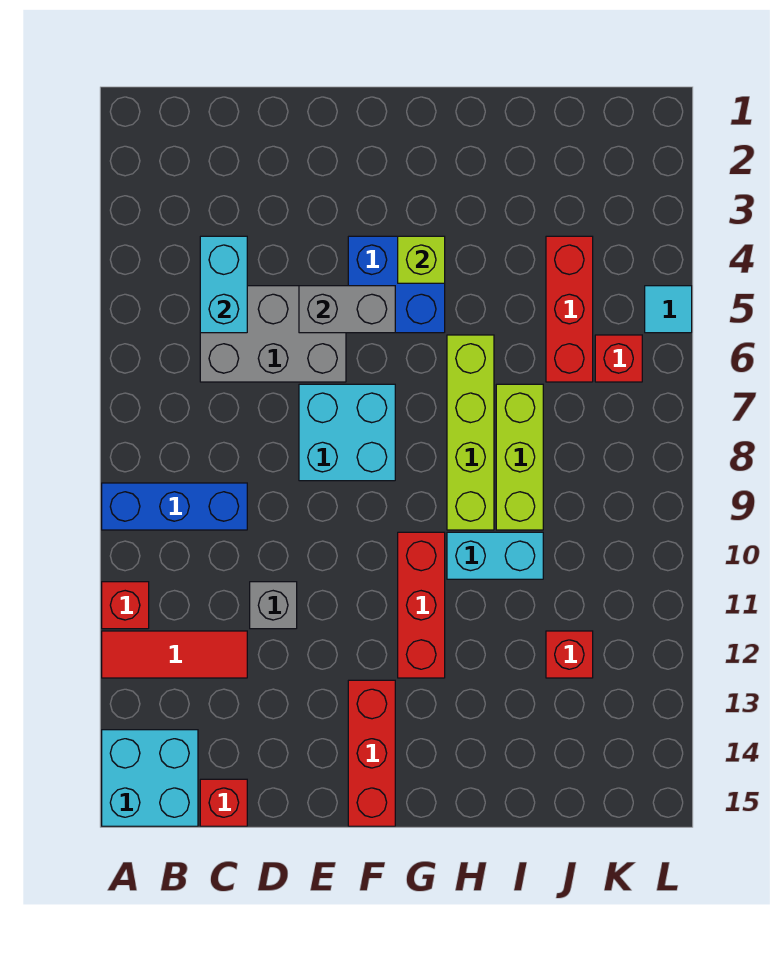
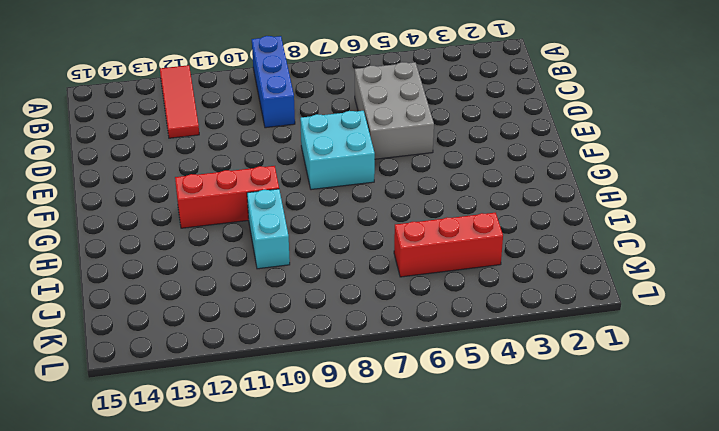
none -> red brick A11 level 1
none -> cyan brick A14:B15 level 1
none -> red brick C15 level 1

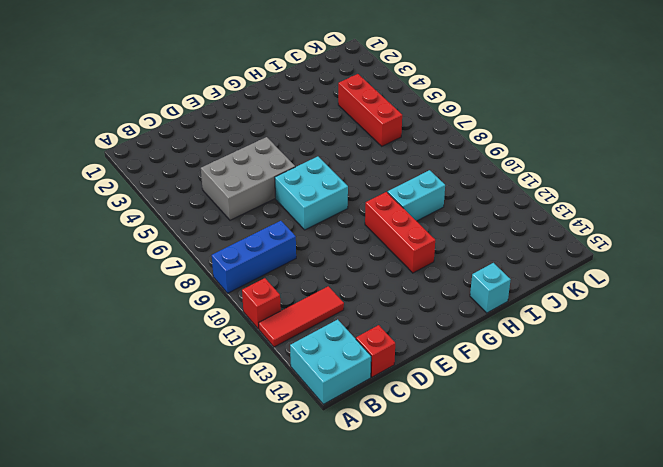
cyan brick H15 level 1 -> none
none -> grey brick D11 level 1
none -> blue brick F4:G5 level 1
none -> red brick F13:F15 level 1

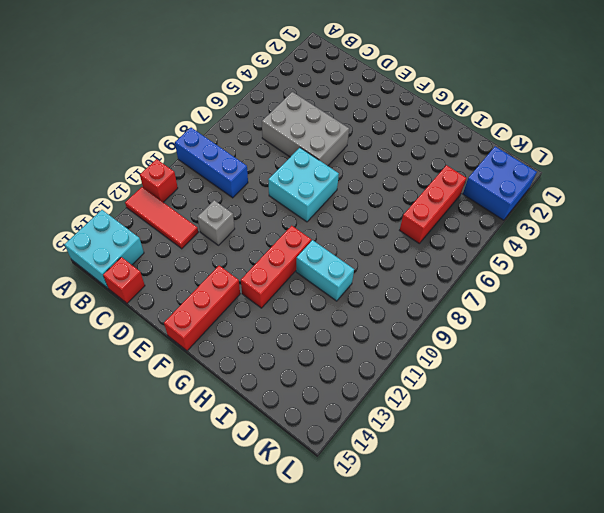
blue brick K2:L3 level 1 -> blue brick F4:G5 level 1
none -> lime brick H6:H9 level 1
none -> lime brick I7:I9 level 1
none -> red brick J12 level 1

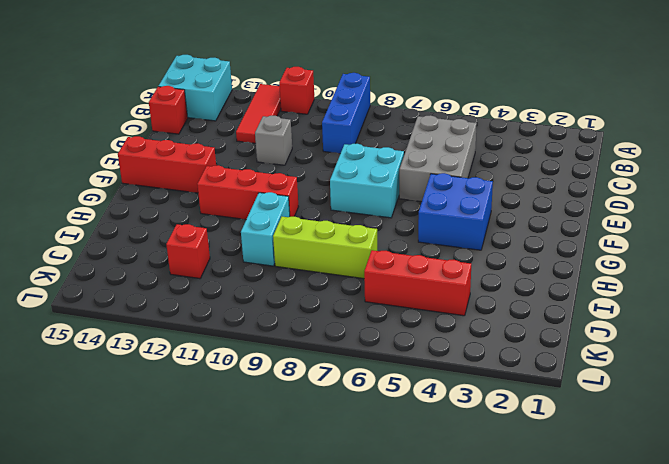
none -> lime brick H6:H9 level 1
none -> red brick K6 level 1
none -> cyan tile L5 level 1

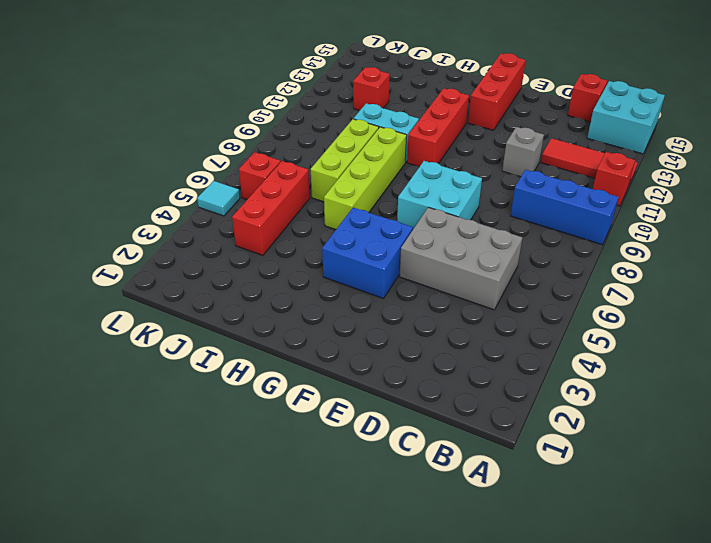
none -> cyan brick C4:C5 level 2
none -> grey brick E5:F5 level 2
none -> lime brick G4 level 2

